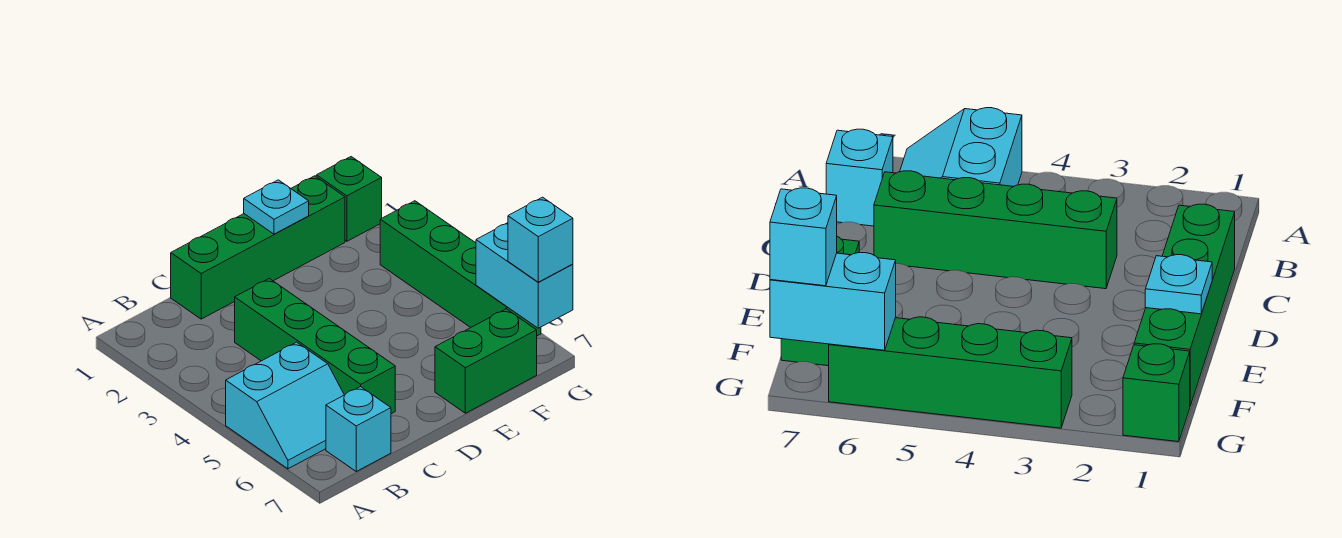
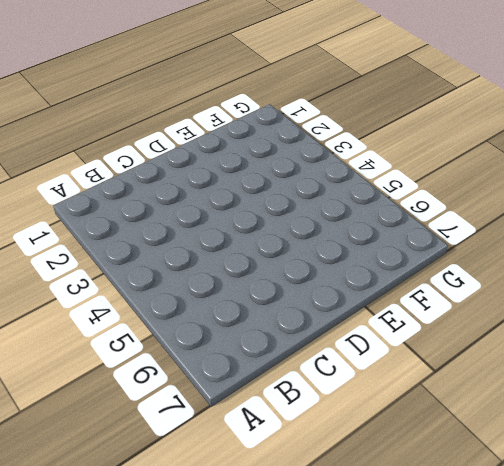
none -> cyan slope A5:B6 level 1 top 5
none -> cyan brick B7 level 1

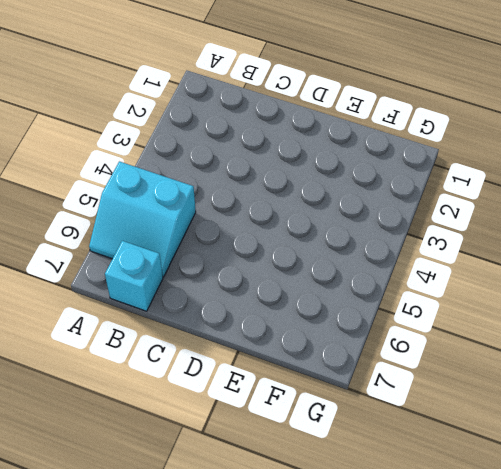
none -> green brick C1:F1 level 1
none -> green brick C3:C6 level 1

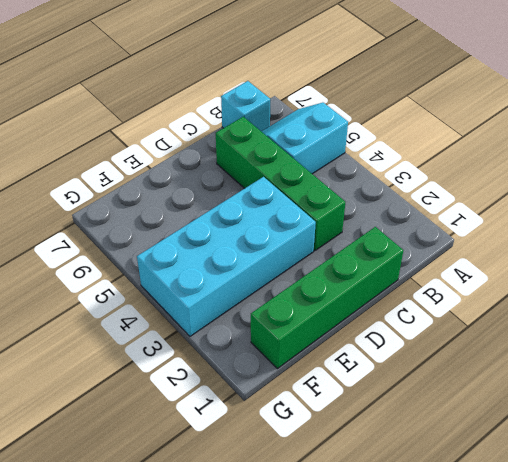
cyan brick D3:G4 level 1 -> green brick G3:G6 level 1
none -> green brick E7:F7 level 1
none -> green brick G1 level 1

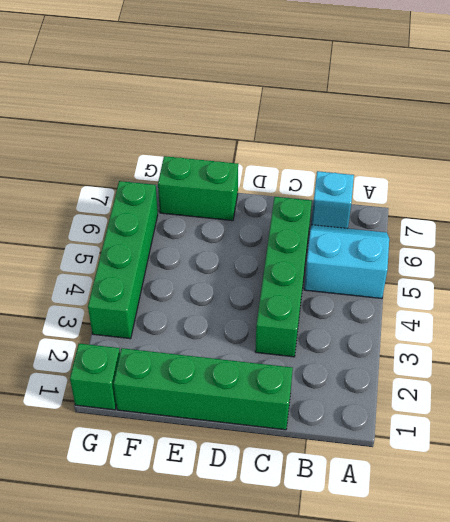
none -> cyan plate E1 level 2
none -> cyan brick G6:G7 level 2

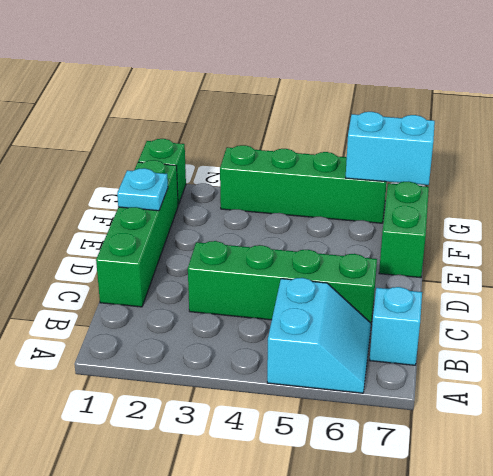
none -> cyan brick G7 level 3

